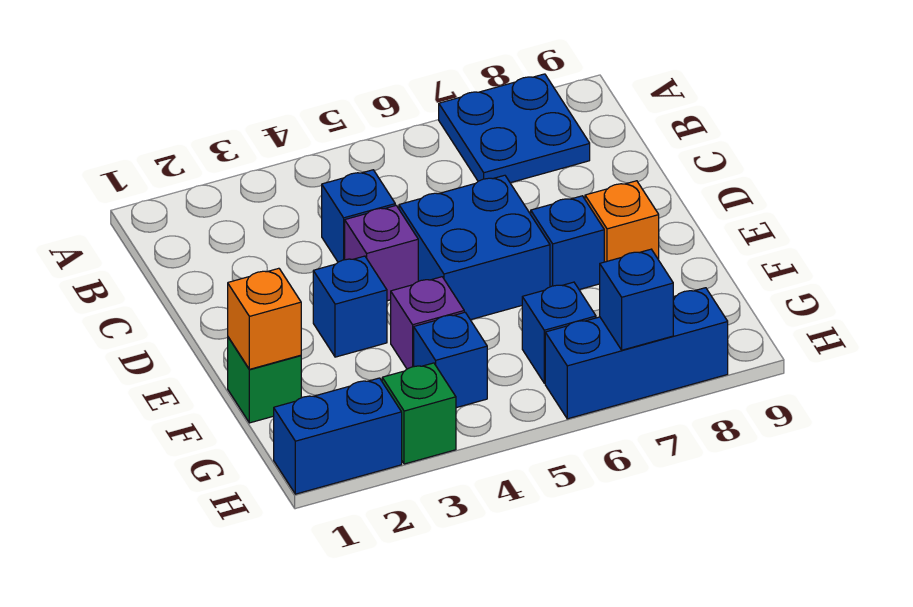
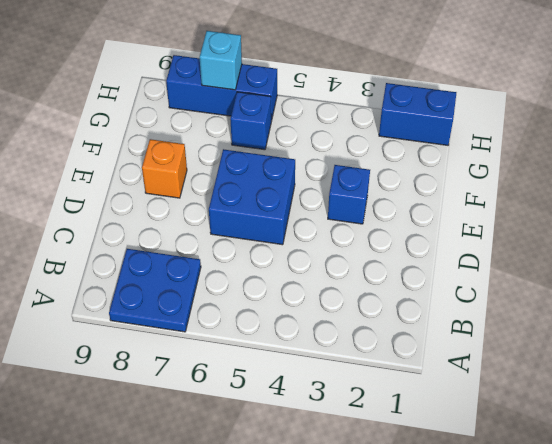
cyan brick H7 level 2 -> blue brick H7 level 2
none -> blue brick C4 level 1
none -> purple brick D4 level 1
none -> blue brick E7 level 1

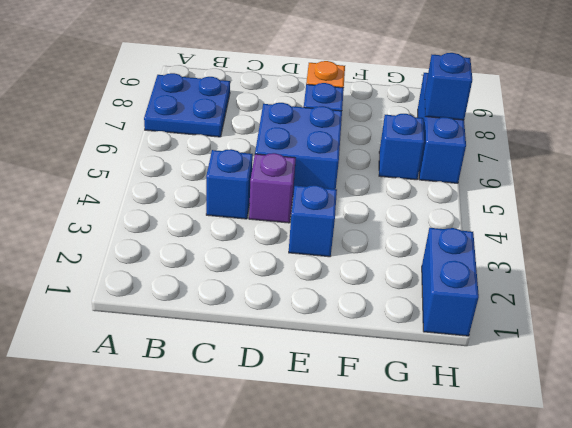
none -> green brick F1 level 1
none -> purple brick F4 level 1
none -> blue brick G4 level 1

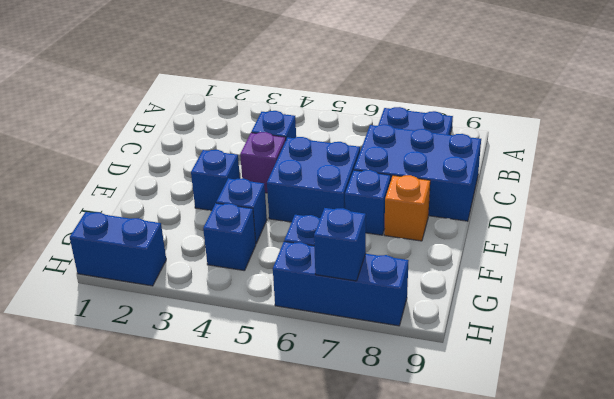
blue brick C7:D9 level 1 -> none
blue brick F4 level 1 -> purple brick F4 level 1
none -> green brick F1 level 1
none -> green brick H3 level 1
none -> orange brick F1 level 2

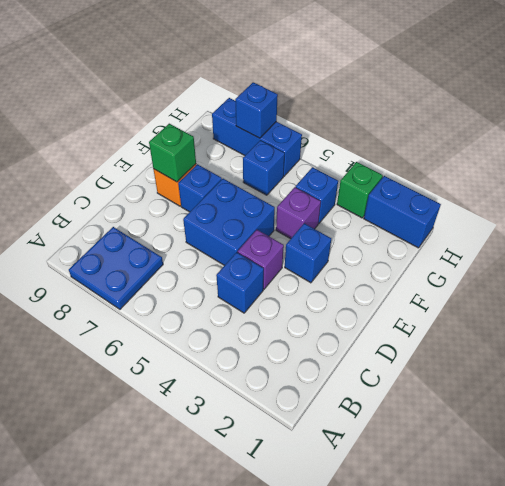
green brick E8 level 2 -> green brick F1 level 1
none -> orange brick F1 level 2

